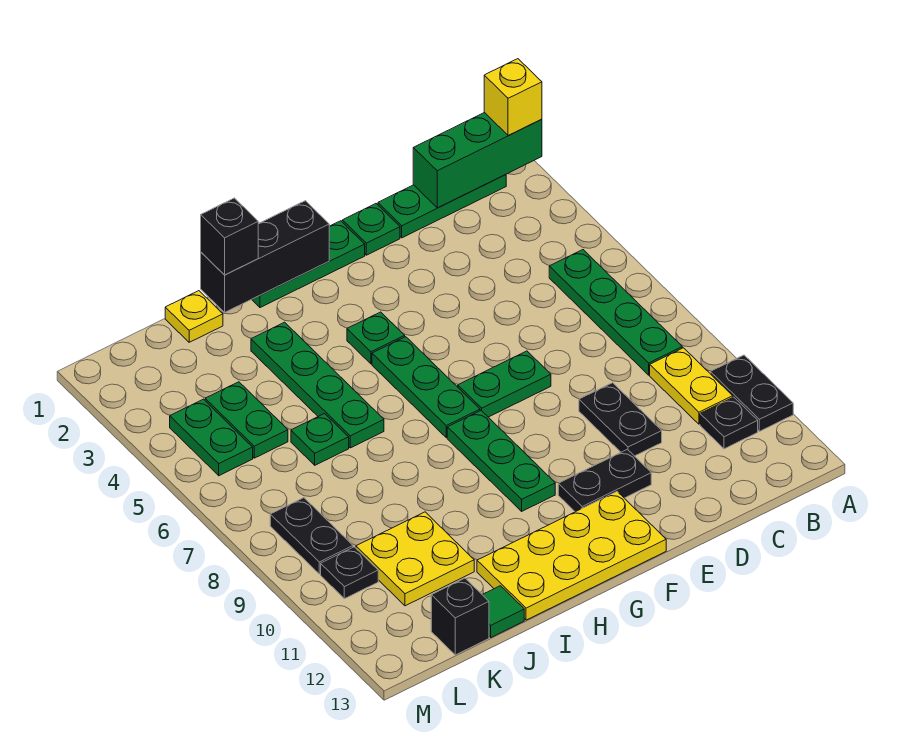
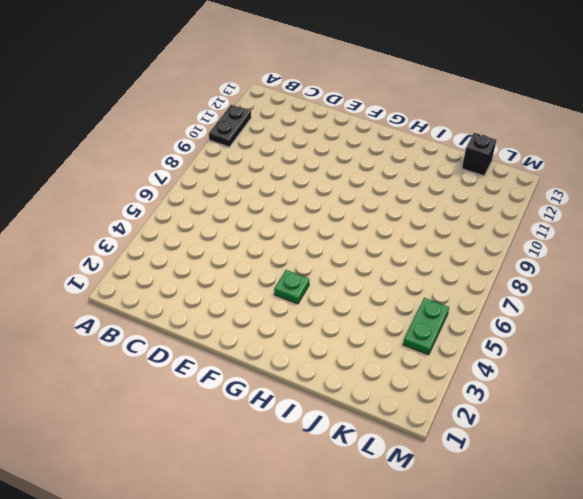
none -> green plate B1:D1 level 1
none -> green plate B5:B8 level 1
none -> yellow plate B9:B10 level 1

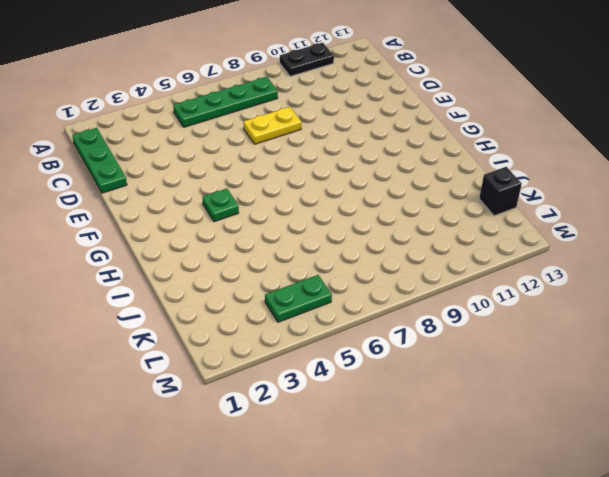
yellow plate D7:D8 level 1 -> yellow plate B9:B10 level 1
none -> black plate B11 level 1
none -> black plate D9:D10 level 1
none -> green plate E1 level 1

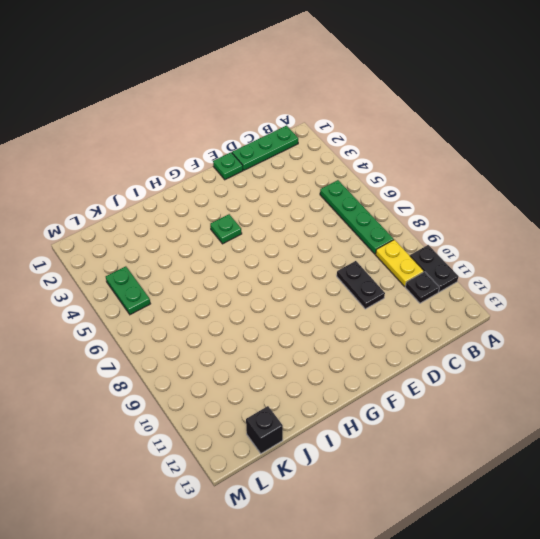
none -> green plate E7:F7 level 1
none -> black plate E11:F11 level 1
none -> green plate F1:H1 level 1

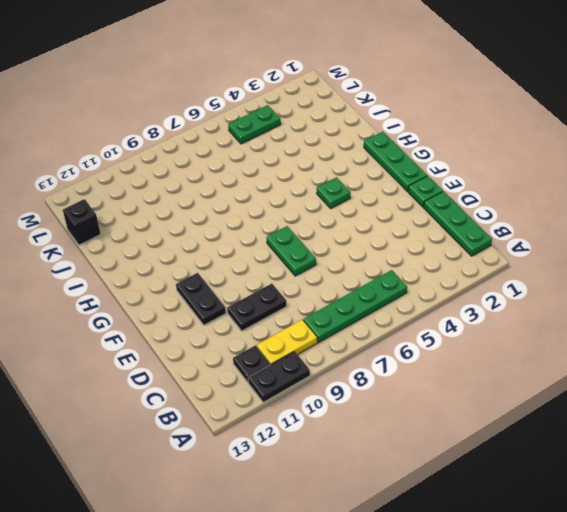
none -> yellow plate F12:I13 level 1
none -> green plate G5:G7 level 1
none -> green plate G8:G10 level 1

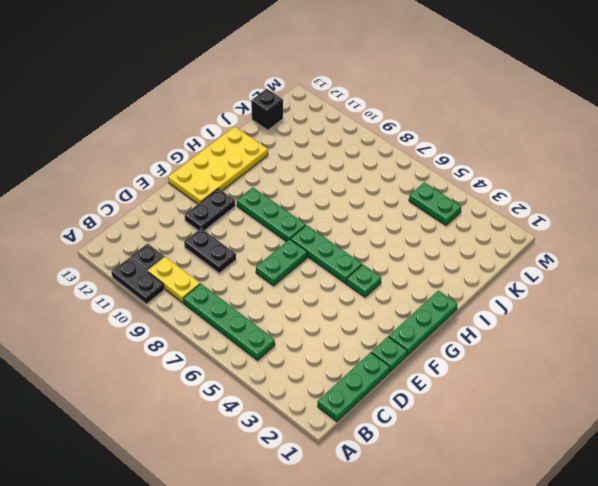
none -> green plate I3:I6 level 1
none -> yellow plate J1 level 1
none -> green plate J6 level 1

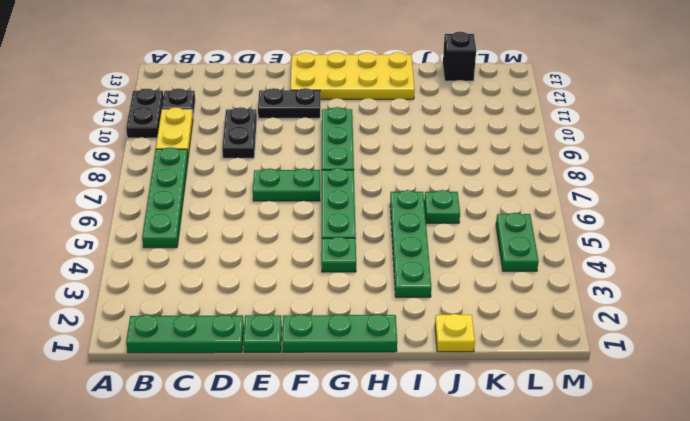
none -> yellow plate J10:K11 level 1
none -> green tile J13 level 1
none -> green plate K4:K5 level 1

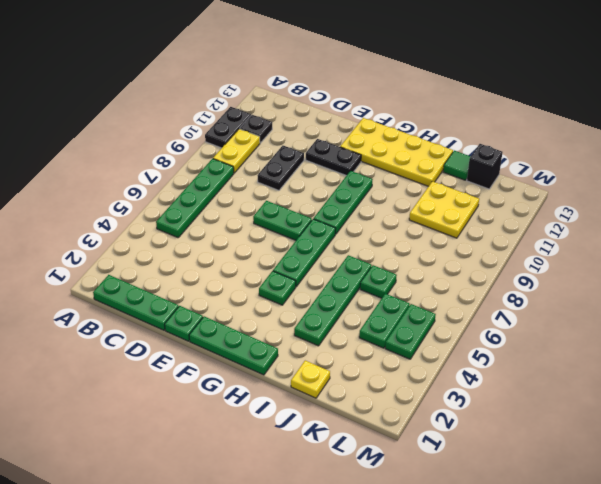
none -> black plate L8:L9 level 1
none -> black plate L10 level 1
none -> green brick A1:C1 level 2

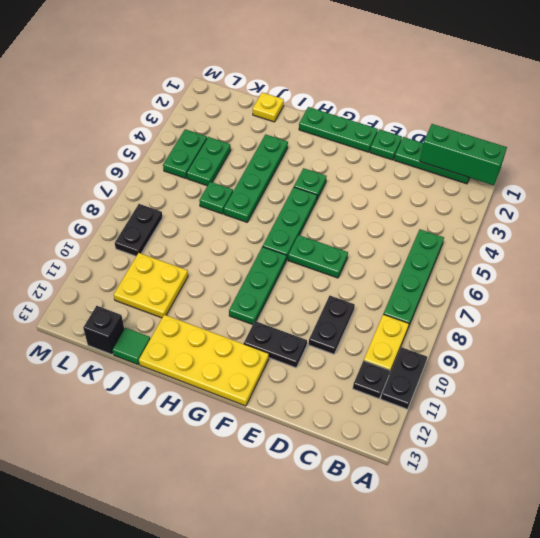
none -> black plate L10 level 1
none -> black brick G1:I1 level 2
none -> yellow brick A1 level 3

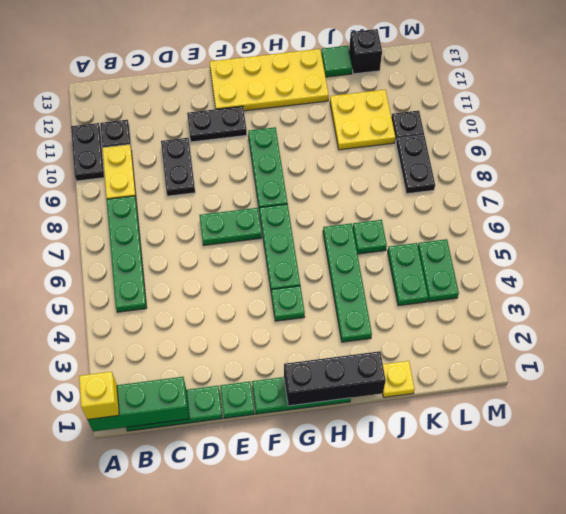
none -> black brick I1 level 3

